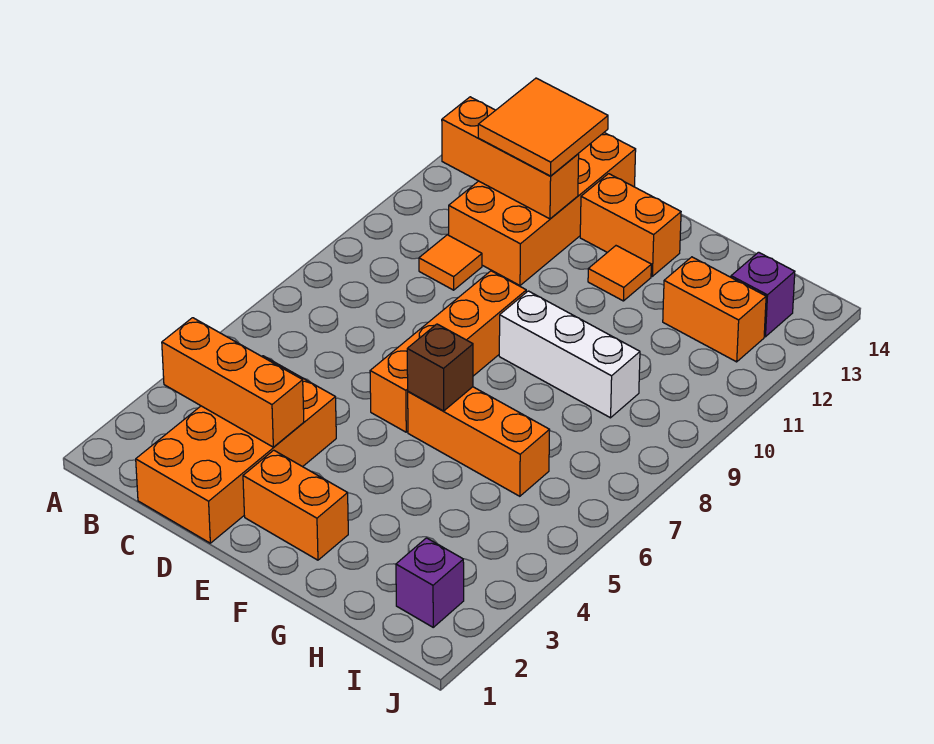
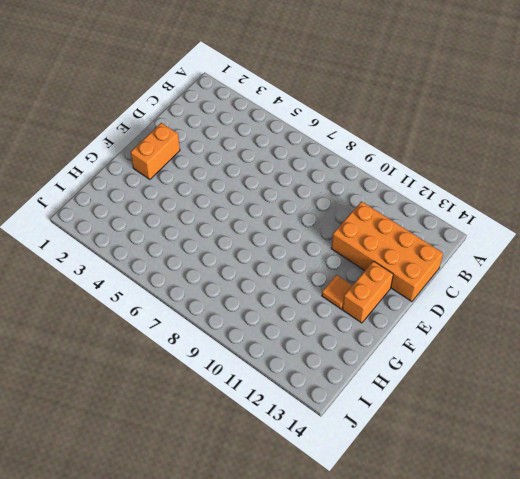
none -> orange brick C1:D4 level 1
none -> orange tile C10 level 1
none -> orange brick E6:E9 level 1

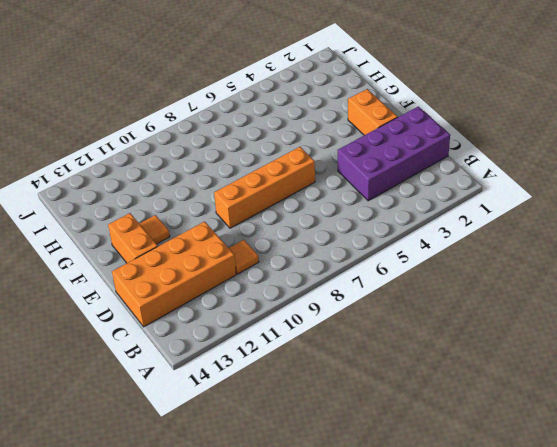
purple brick C1:D4 level 1 -> orange brick C1:D4 level 1
none -> orange brick F6:H6 level 1
none -> white brick F9:H9 level 1
none -> orange brick H12:I12 level 1

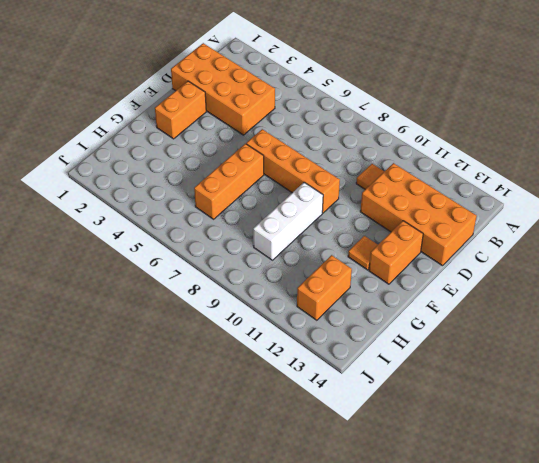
none -> purple brick I2 level 1
none -> purple brick I13 level 1
none -> orange brick B3:D3 level 2

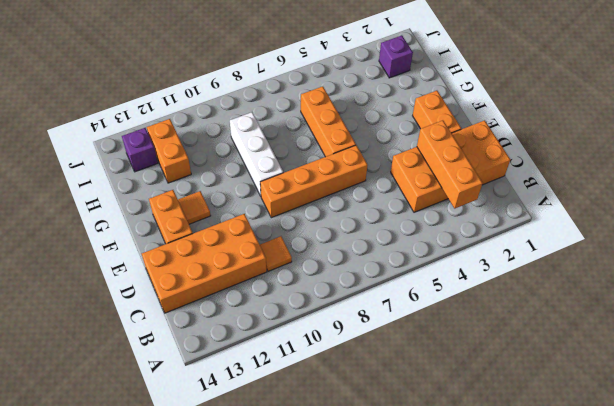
none -> orange brick B12:D12 level 2
none -> brown brick F6 level 2
none -> orange tile C12:D13 level 3

